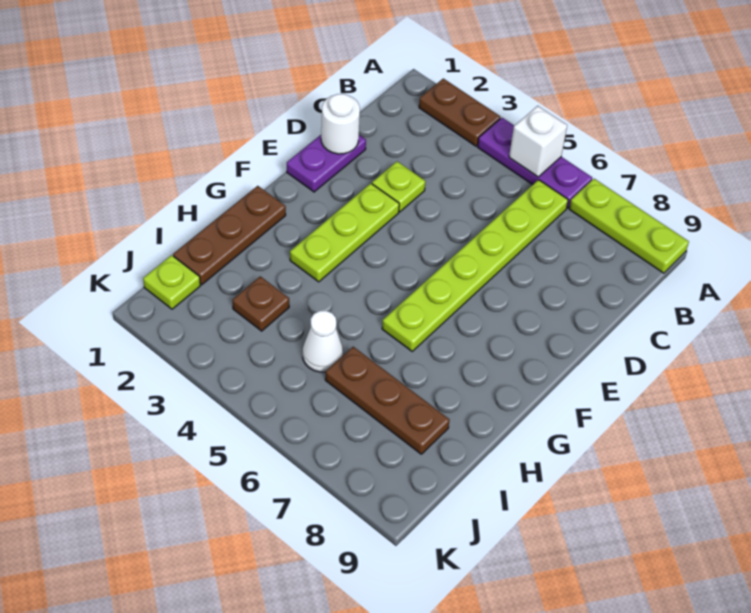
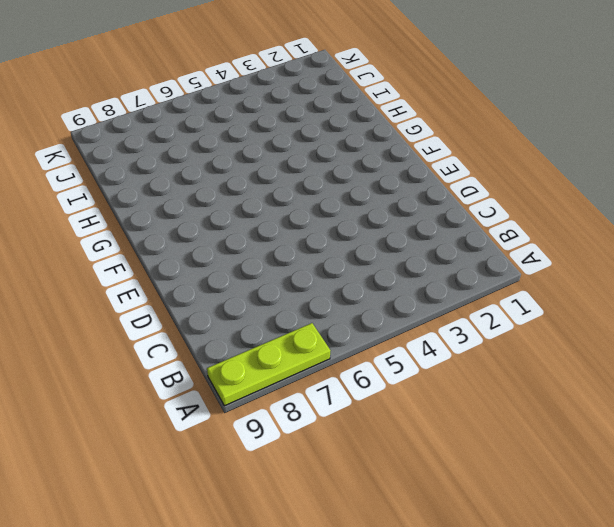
none -> brown plate A2:A3 level 1
none -> purple plate A4:A6 level 1
none -> lime plate B6:G6 level 1

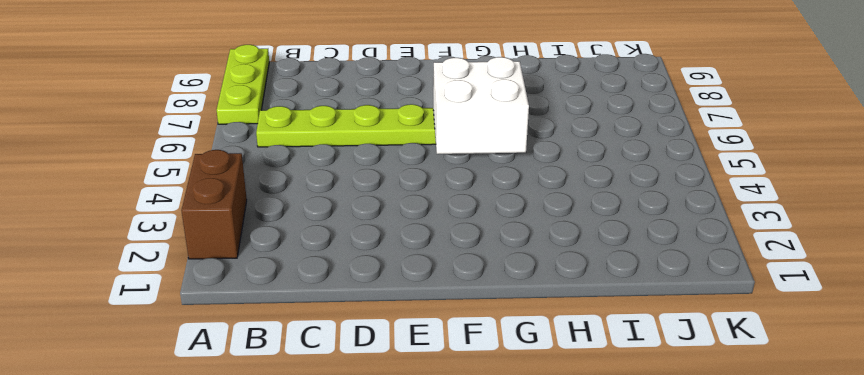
brown brick A2:A3 level 1 -> brown plate A2:A3 level 1
white brick F5:G6 level 2 -> none
none -> purple plate A4:A6 level 1
none -> purple plate D1:E1 level 1
none -> lime plate D3 level 1

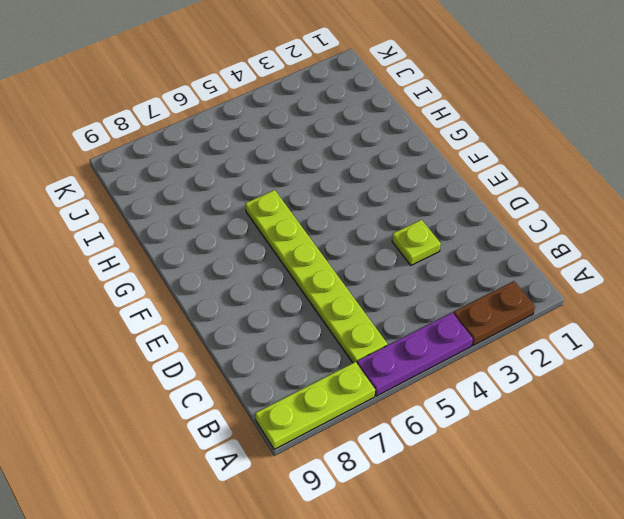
none -> purple plate D1:E1 level 1
none -> lime plate E3:G3 level 1
none -> brown plate G1:I1 level 1

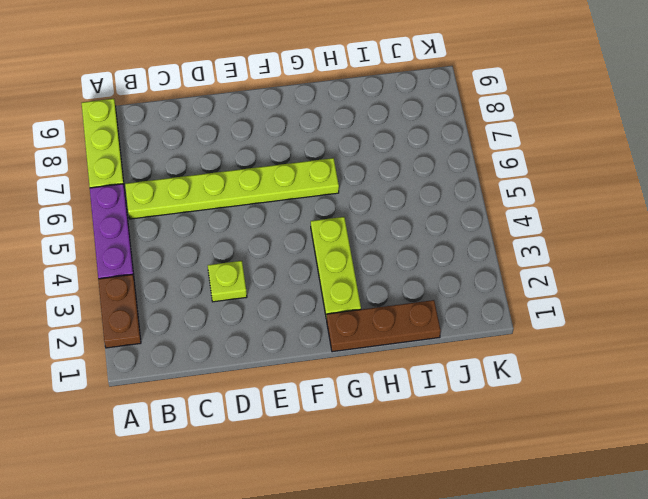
lime plate G2:G4 level 1 -> lime plate E3:G3 level 1
none -> purple plate D1:E1 level 1
none -> brown plate I3 level 1
none -> white cone I5 level 1

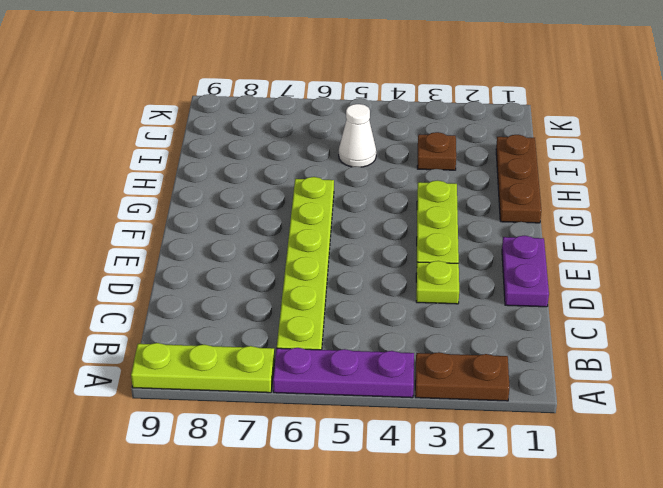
none -> brown plate I6:I8 level 1
none -> lime plate J1 level 1
none -> white brick A5 level 2

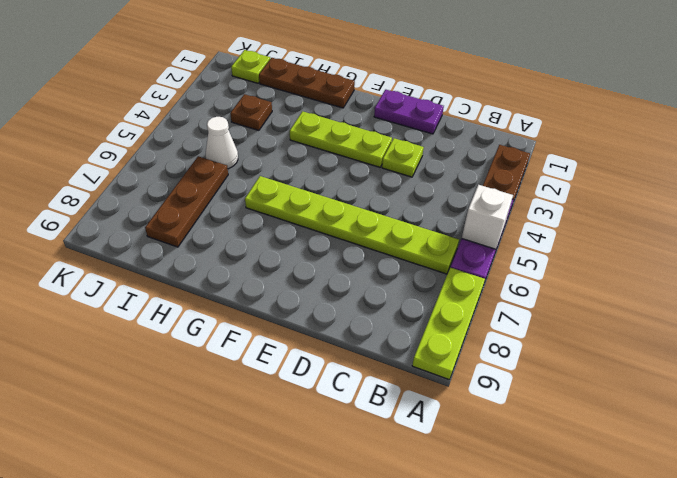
none -> white round brick D1 level 2

